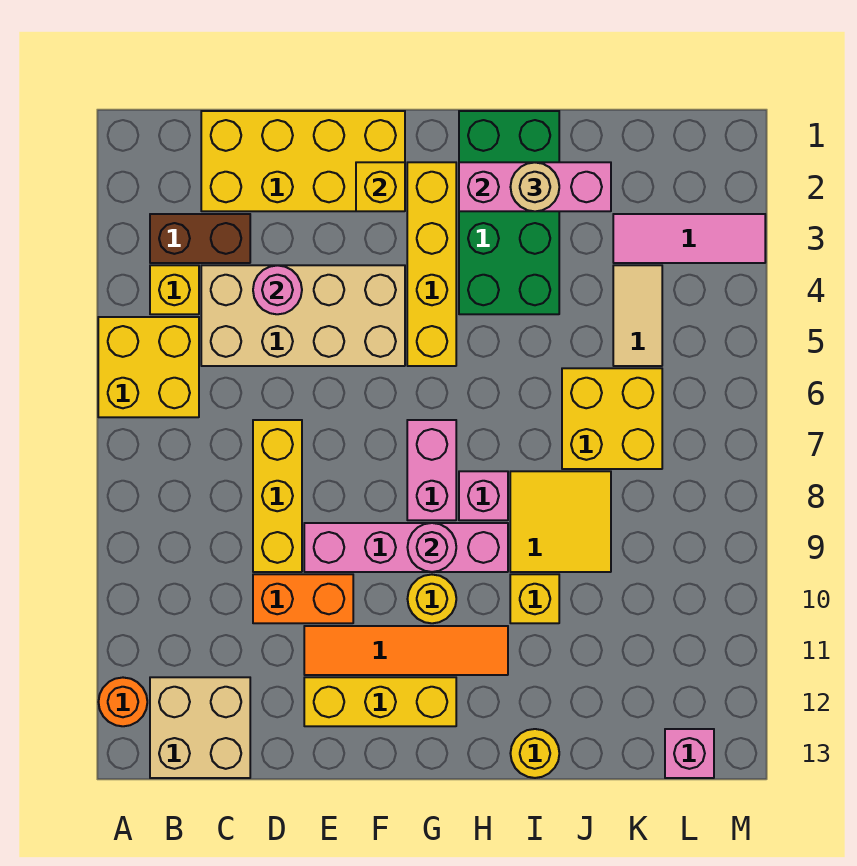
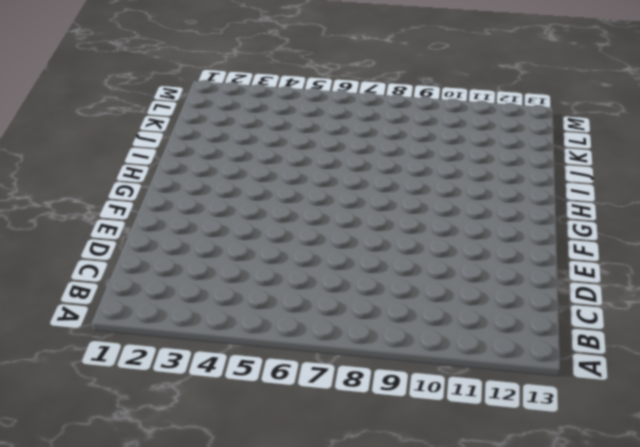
none -> yellow brick A5:B6 level 1
none -> orange round brick A12 level 1
none -> brown brick B3:C3 level 1

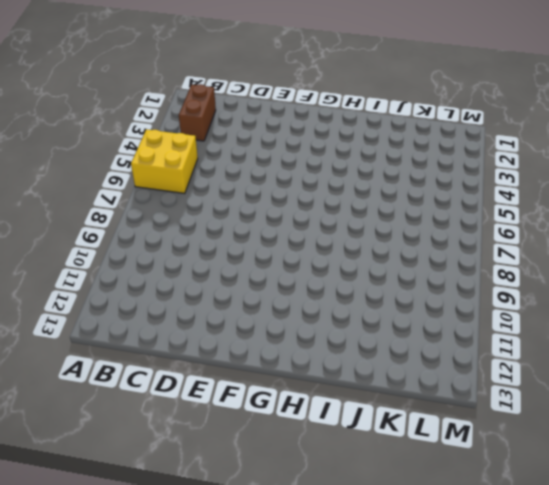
brown brick B2:B3 level 1 -> brown brick B3:C3 level 1
none -> orange round brick A12 level 1
none -> yellow brick B4 level 1
none -> tan brick B12:C13 level 1

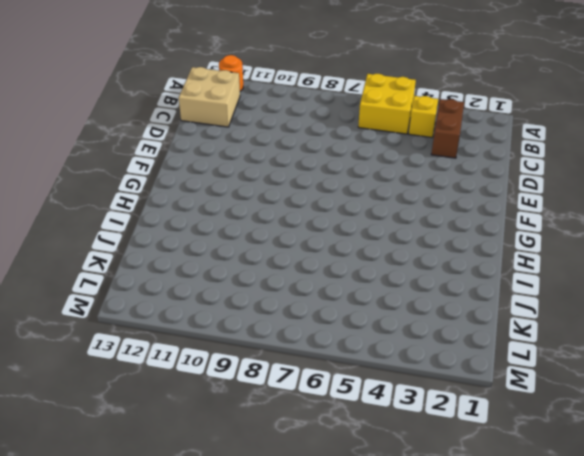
none -> yellow brick C1:F2 level 1
none -> tan brick C4:F5 level 1
none -> yellow brick D7:D9 level 1

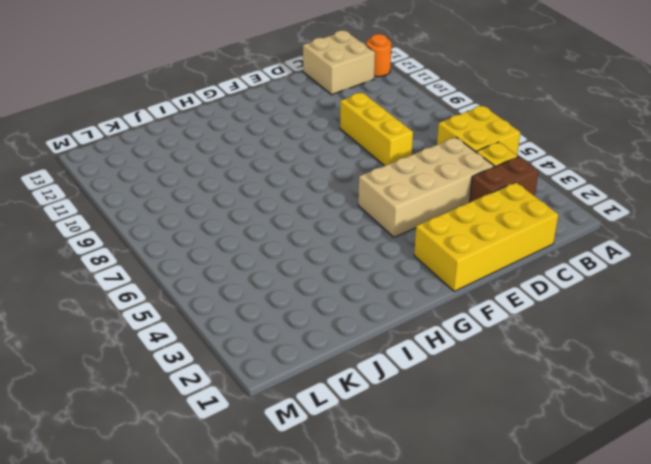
none -> orange brick D10:E10 level 1
none -> pink brick E9:H9 level 1
none -> orange tile E11:H11 level 1

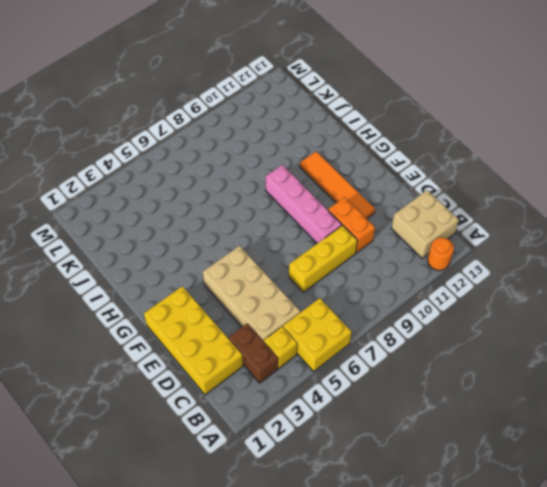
none -> yellow brick E12:G12 level 1
none -> yellow brick G2:G5 level 1
none -> pink brick G7:G8 level 1

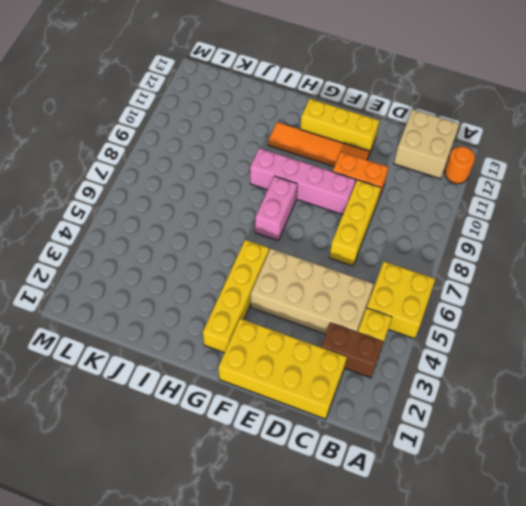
none -> yellow round brick G10 level 1
none -> green brick H1:I4 level 1
none -> pink brick H8 level 1

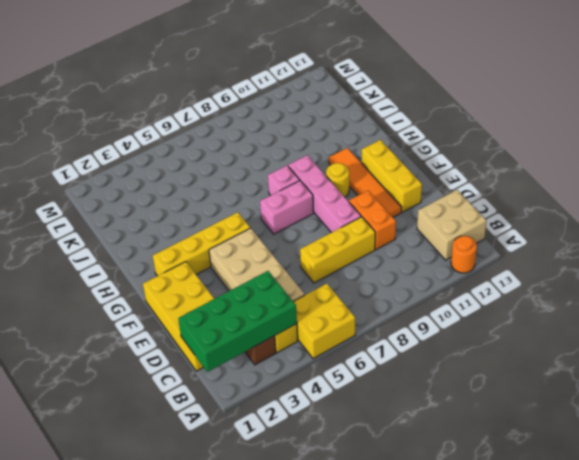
green brick B1:C4 level 2 -> green brick H1:I4 level 1
none -> yellow tile I8:J9 level 1
none -> yellow brick I10 level 1
none -> yellow round brick I13 level 1

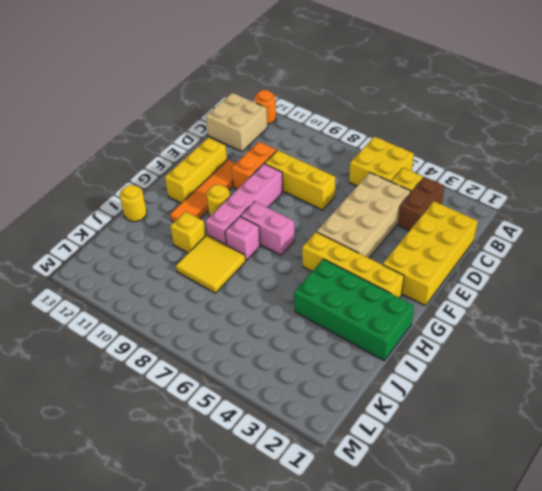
none -> yellow brick J6:K7 level 1
none -> pink tile K3:M3 level 1
none -> tan tile K4:K5 level 1

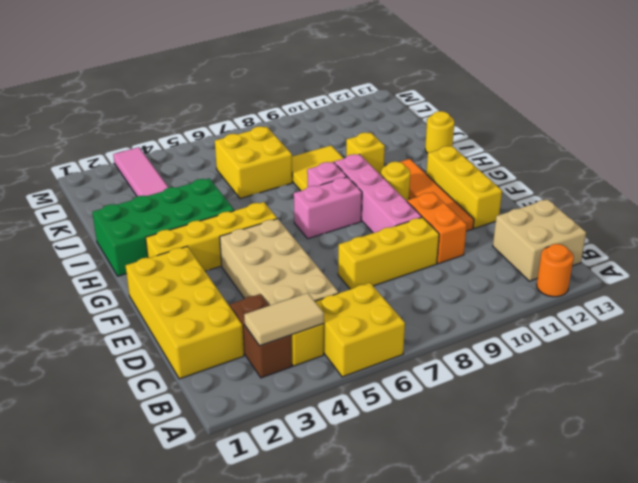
tan tile B3:B4 level 2 -> tan tile K4:K5 level 1
none -> pink brick L13 level 1
none -> pink round brick D4 level 2
none -> yellow brick F2 level 2

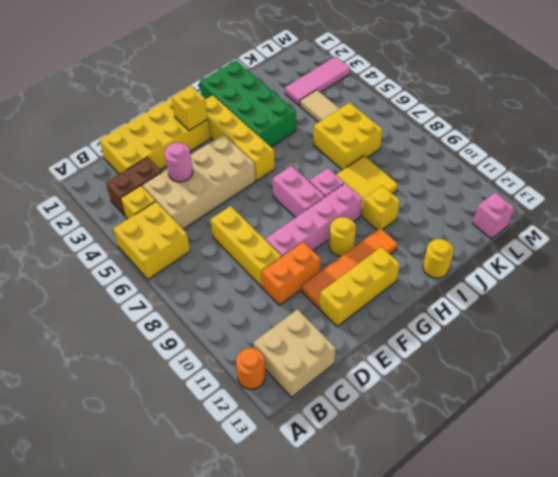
none -> pink round brick G9 level 2
none -> pink brick H2:J2 level 2
none -> tan round brick I2 level 3

